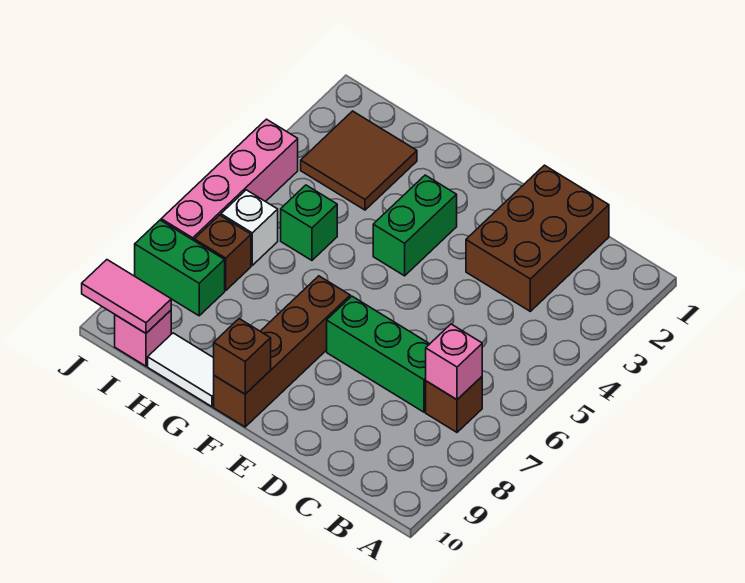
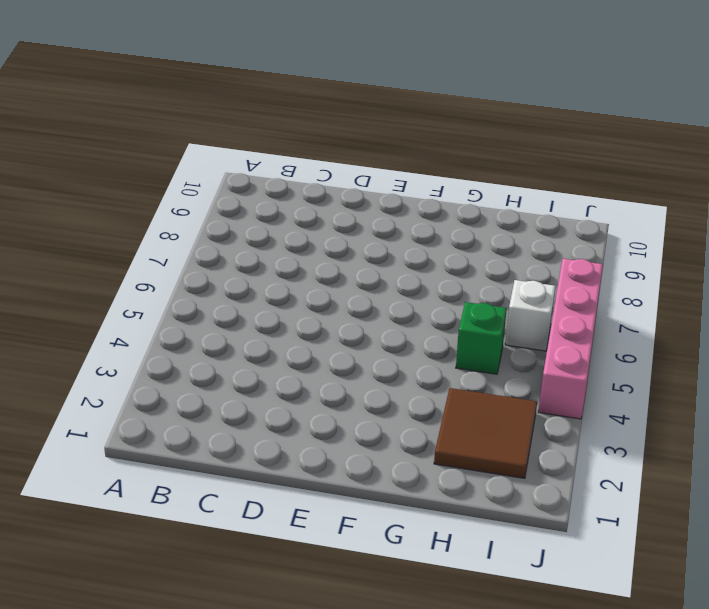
none -> brown brick B7 level 1
none -> brown brick C1:D3 level 1
none -> green brick C7:E7 level 1

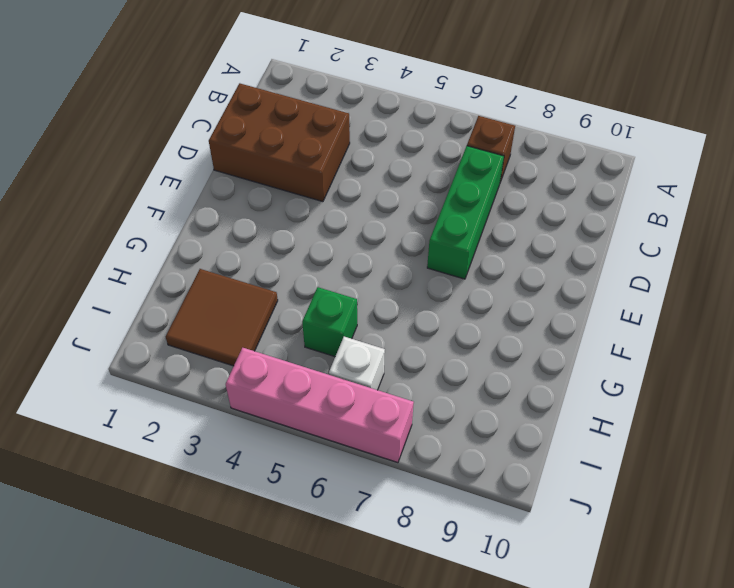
none -> green brick F3:F4 level 1
none -> brown brick F7:F10 level 1
none -> white tile G10:H10 level 1

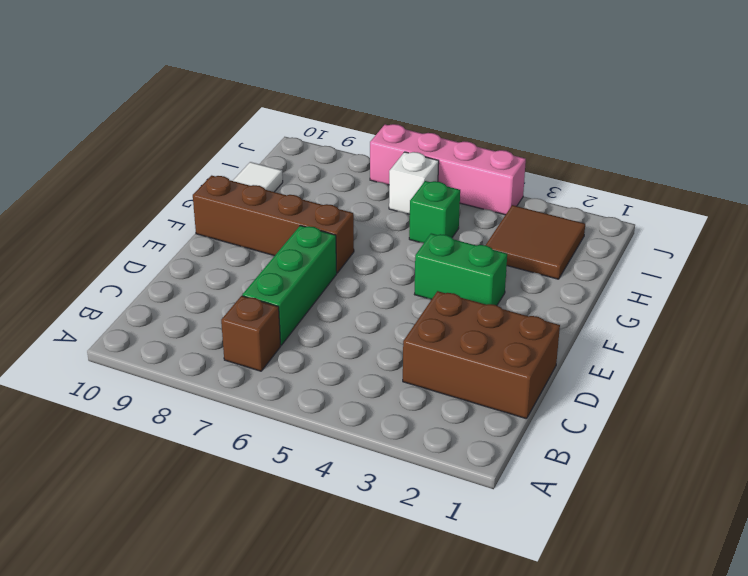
none -> brown brick I7 level 1
none -> green brick I8:J8 level 1
none -> pink brick I10 level 1

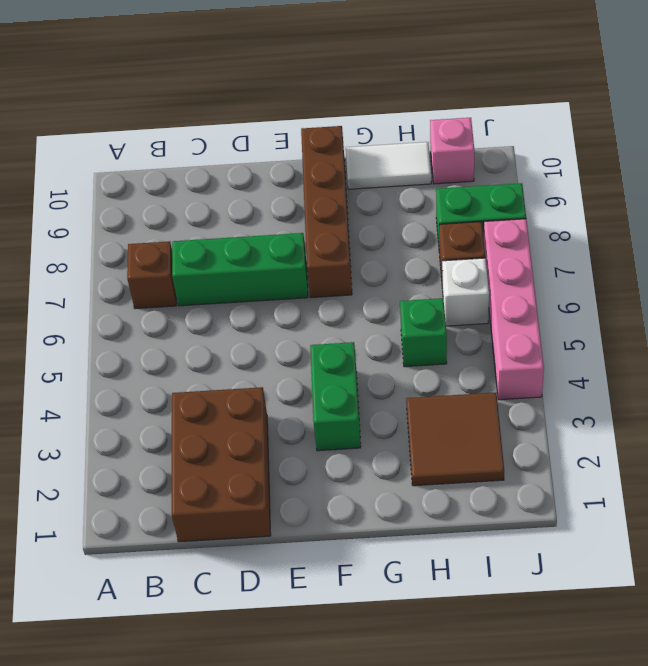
none -> pink brick B7 level 2
none -> brown brick F10 level 2
none -> pink tile I10:J10 level 2

